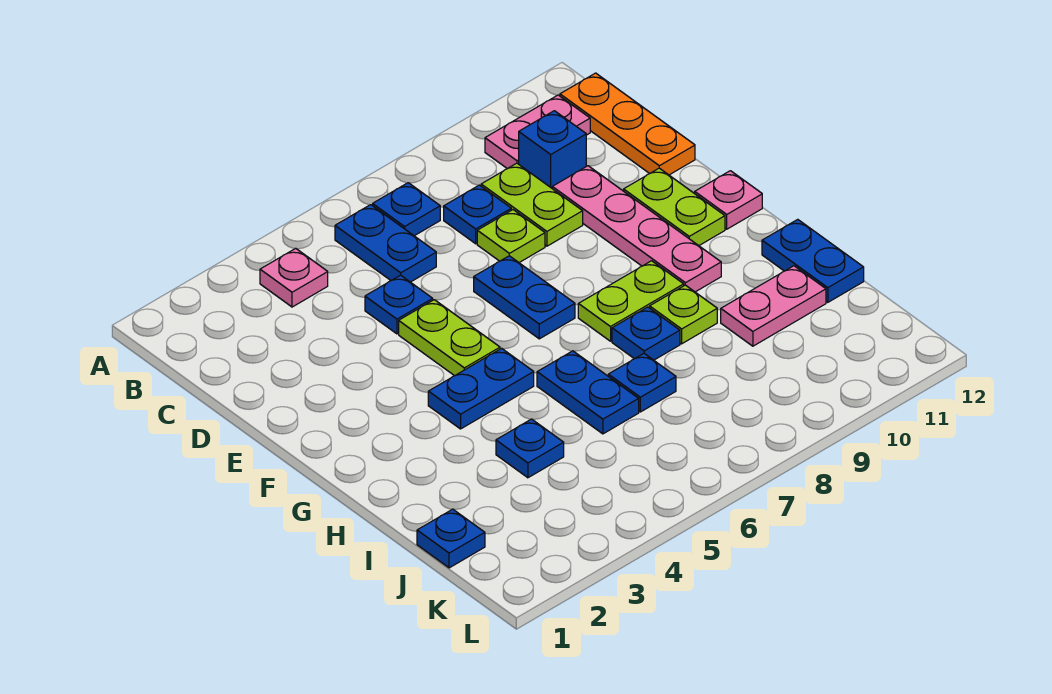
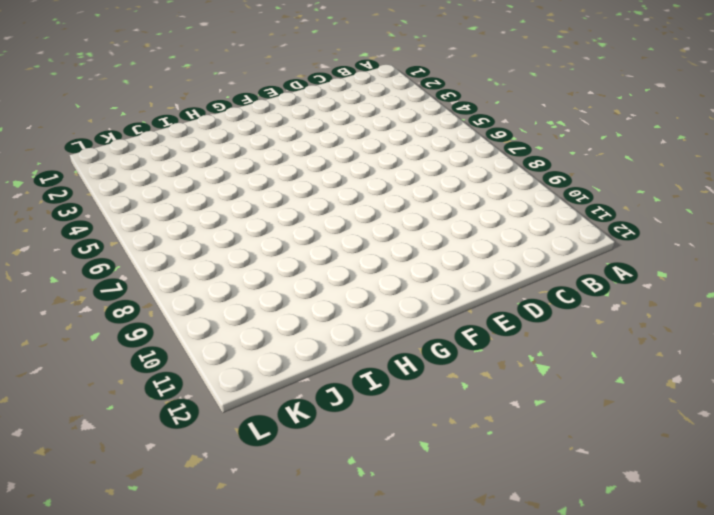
none -> pink plate B4 level 1
none -> blue plate B6:C6 level 1
none -> blue plate B7 level 1

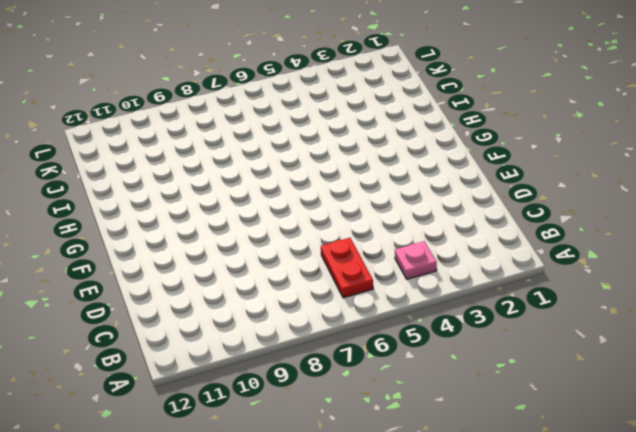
red plate B6:C6 level 1 -> blue plate B6:C6 level 1
none -> blue plate B7 level 1
none -> pink plate B10:B11 level 1
none -> orange plate B12:D12 level 1

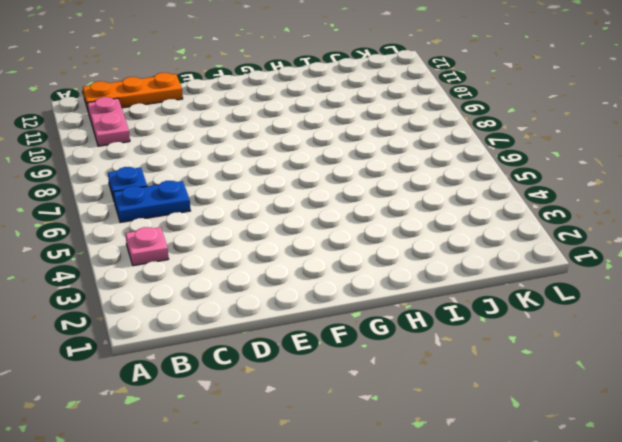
none -> blue plate C8 level 1
none -> lime plate C9:D9 level 1
none -> blue brick C10 level 1

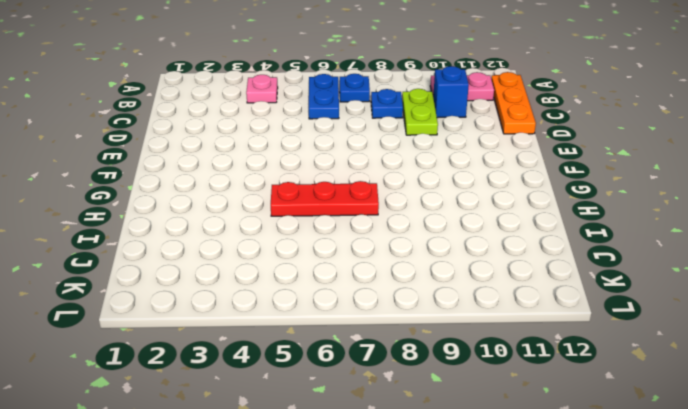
red plate H5:H7 level 1 -> blue plate H6:I6 level 1
none -> blue plate D5 level 1
none -> lime plate D8 level 1
none -> pink plate D10:G10 level 1

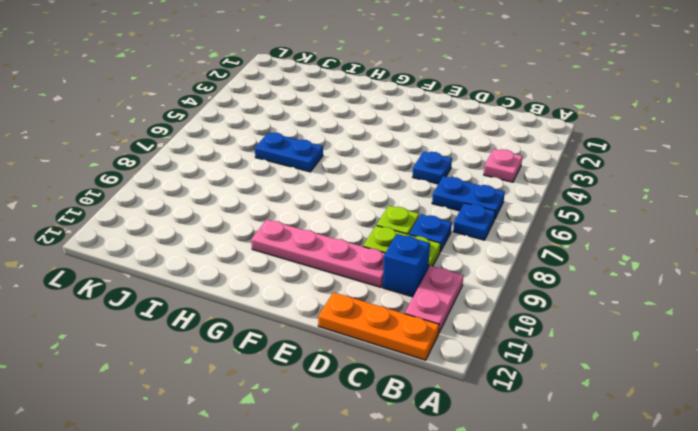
none -> lime plate E5:F5 level 1
none -> blue plate E7:F7 level 1
none -> lime plate E11:F11 level 1

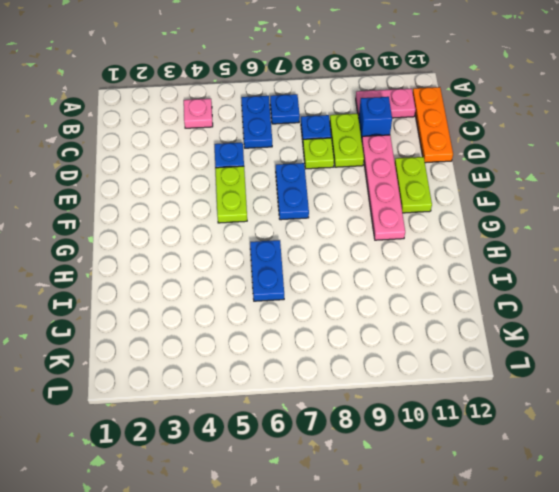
none -> pink plate F12 level 1
none -> blue plate G4:G5 level 1
none -> lime plate G8:G9 level 1

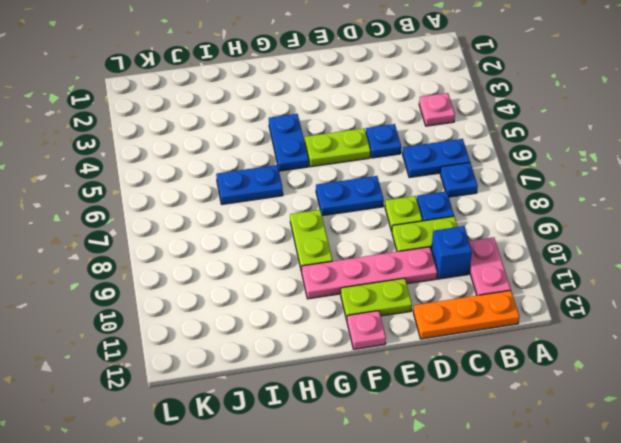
none -> blue plate H8 level 1
none -> lime plate H9 level 1
none -> blue plate H12:I12 level 1

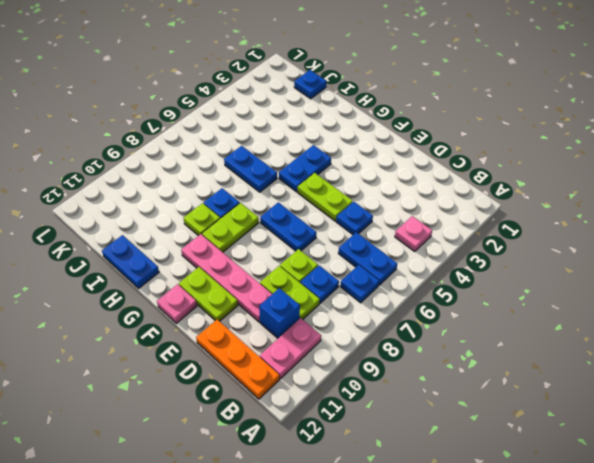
none -> blue plate I4 level 1
none -> blue plate I7 level 1
none -> pink plate I10:I11 level 1

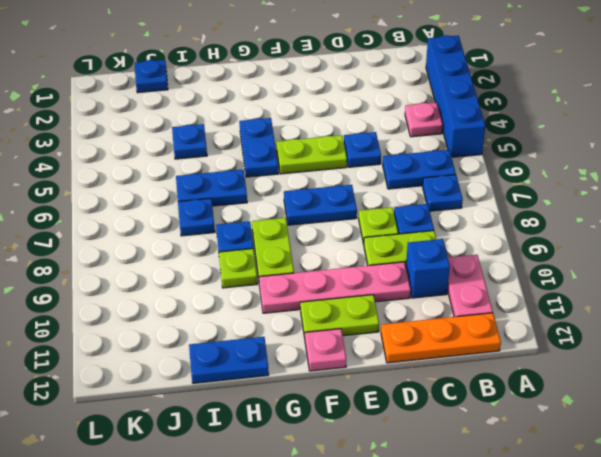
blue brick A2:A5 level 1 -> none
none -> pink plate I10:I11 level 1

